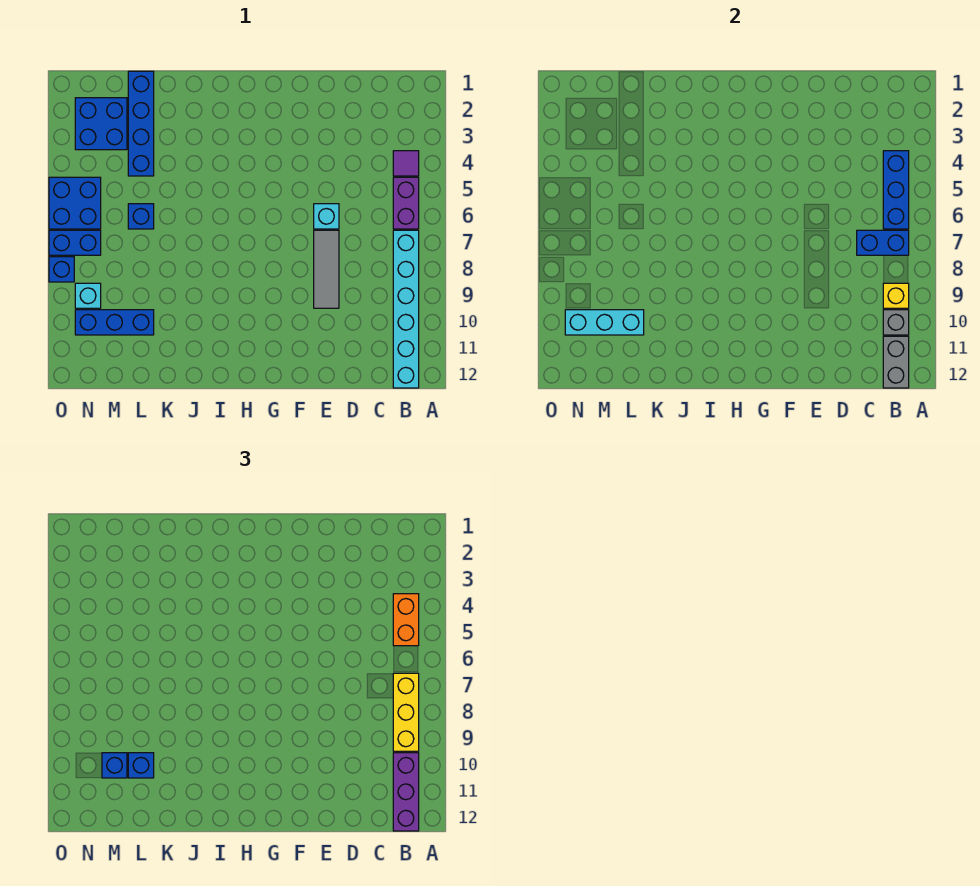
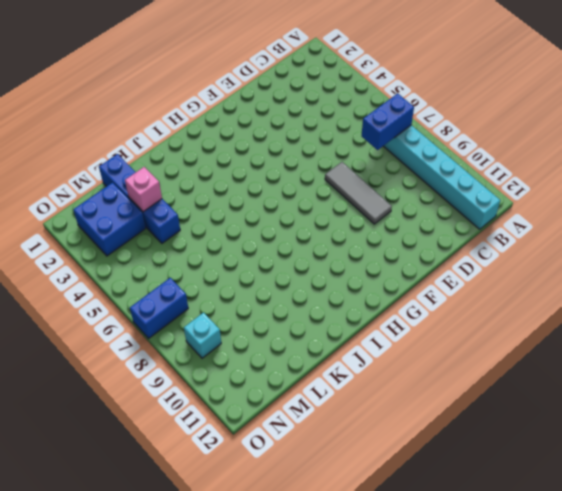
pink brick L3 level 2 -> none
none -> purple tile B4 level 1
none -> purple brick B5:B6 level 1
none -> cyan brick E6 level 1

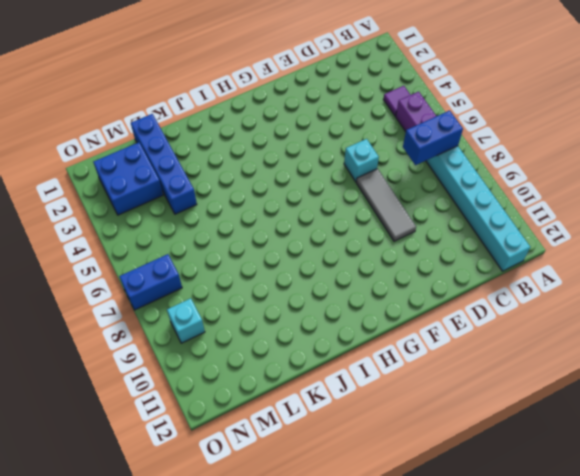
none -> blue brick L6 level 1
none -> blue brick L10:N10 level 1
none -> blue brick N5:O6 level 1

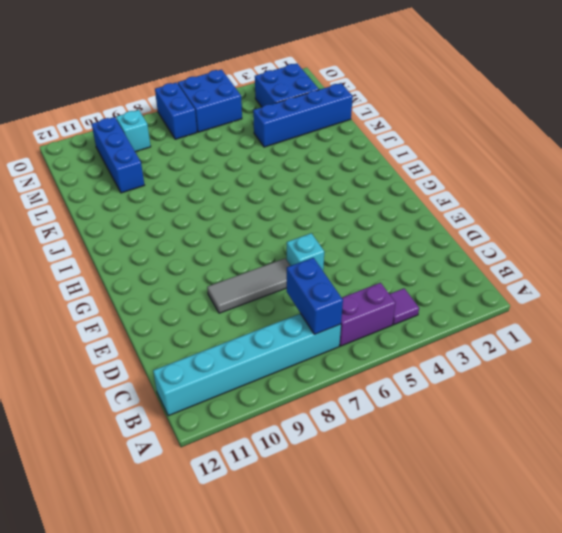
none -> blue brick L6 level 1
none -> blue brick O8 level 1
none -> blue brick B4:B6 level 2

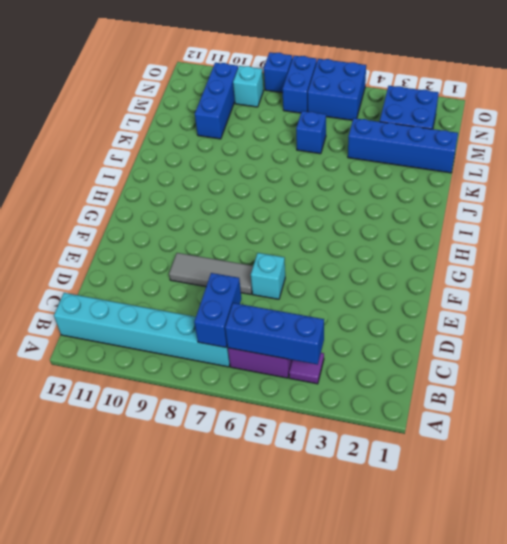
none -> yellow brick B9 level 2
none -> grey brick B10 level 2
none -> grey brick B11:B12 level 2

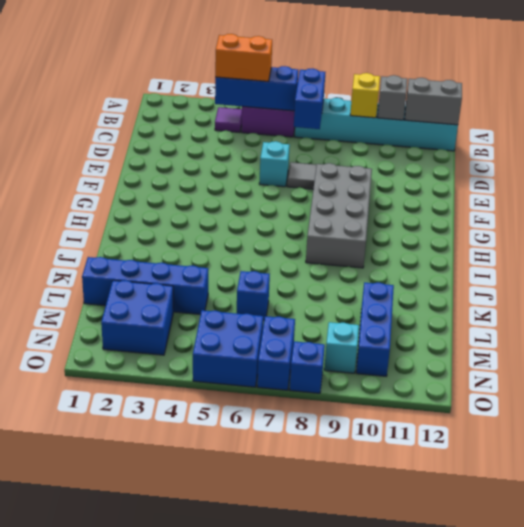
grey brick F8:I9 level 1 -> none
none -> cyan brick L10:N10 level 2
none -> yellow brick B7:B9 level 3
none -> purple brick B10:B12 level 3

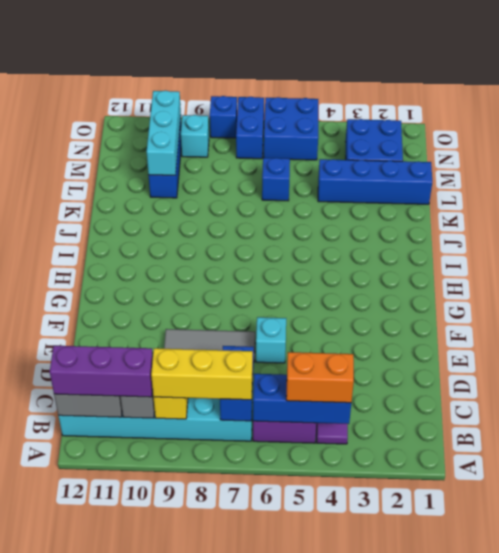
none -> blue brick L10 level 3
none -> blue brick M10 level 3

